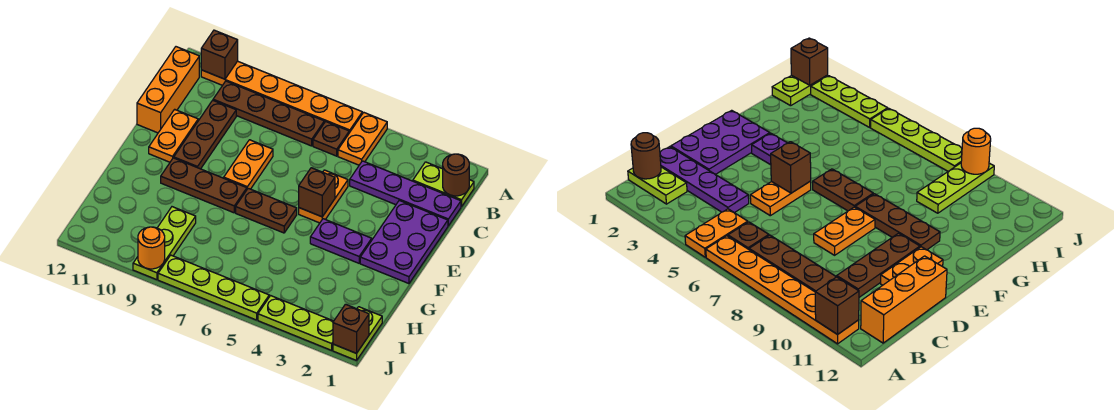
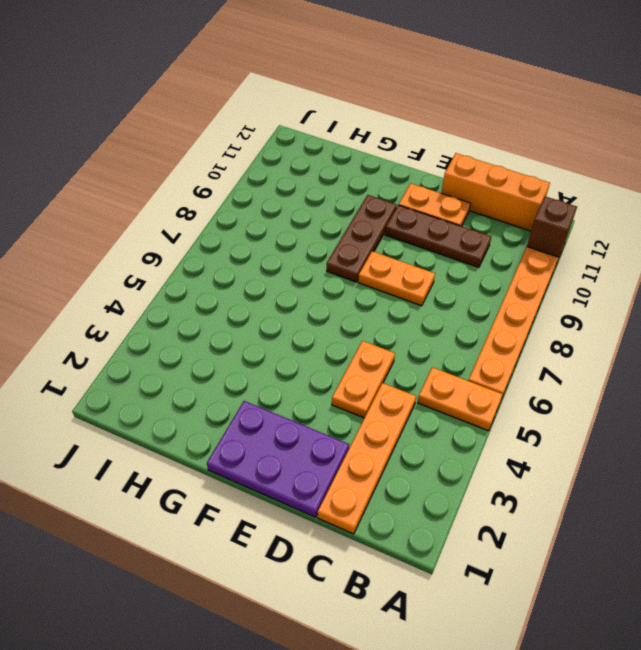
orange plate C1:C4 level 1 -> purple plate C1:C4 level 1
orange plate D4:D5 level 1 -> orange plate D5:E5 level 1
none -> lime plate B1:B2 level 1
none -> brown plate B6 level 1
none -> brown plate B7:B10 level 1

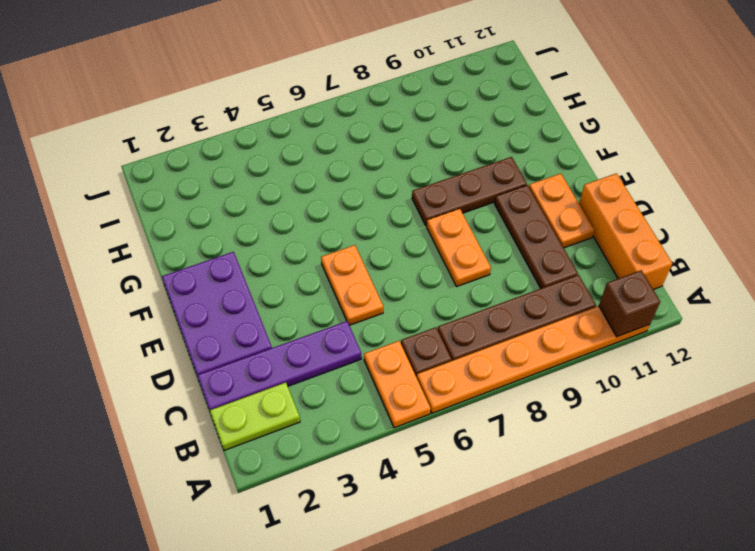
none -> purple plate F3:F4 level 1
none -> brown plate F6:F7 level 1
none -> lime plate H9:J9 level 1

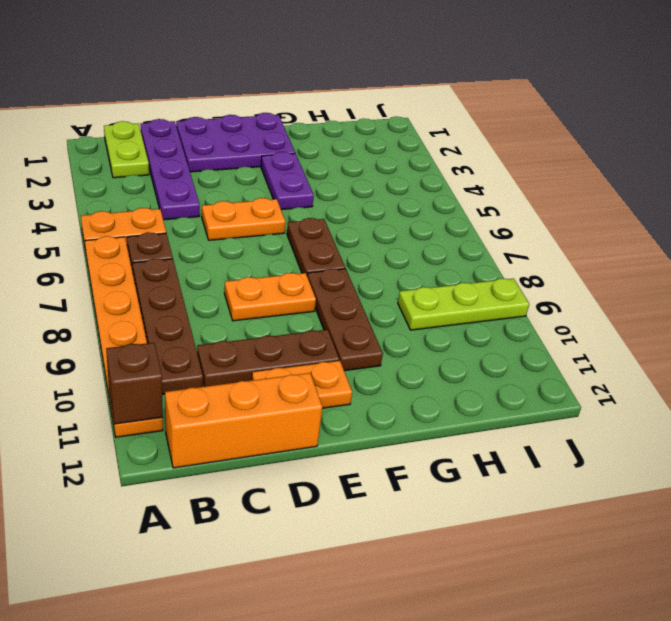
none -> lime plate I1:J1 level 1
none -> lime plate J2:J4 level 1
none -> lime plate J5:J8 level 1

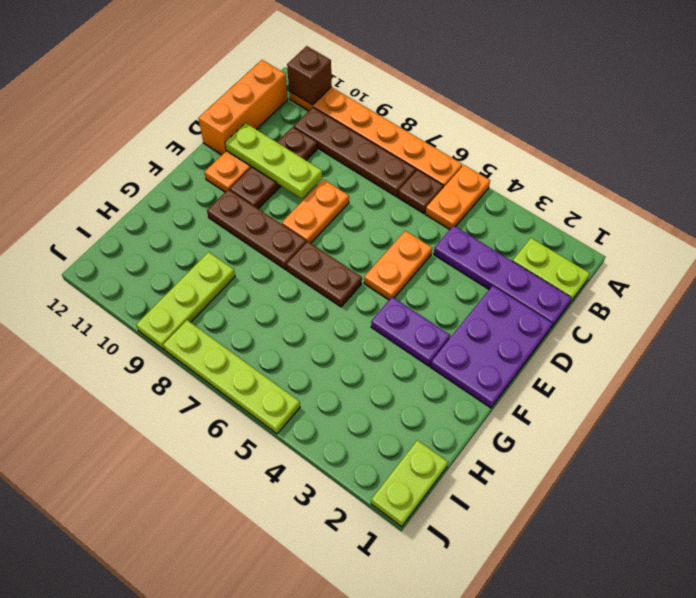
lime plate D9:D11 level 2 -> lime plate J2:J4 level 1
none -> brown round brick B1 level 2
none -> brown brick E5 level 2
none -> brown brick J1 level 2

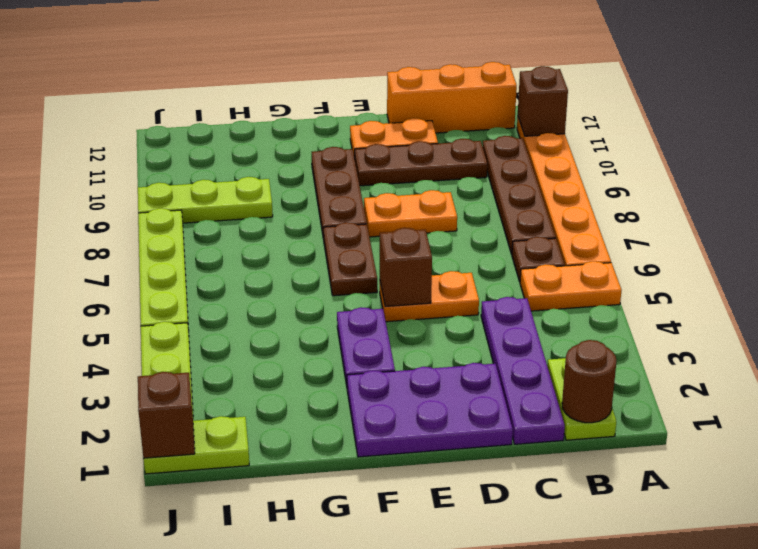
none -> orange round brick J9 level 2

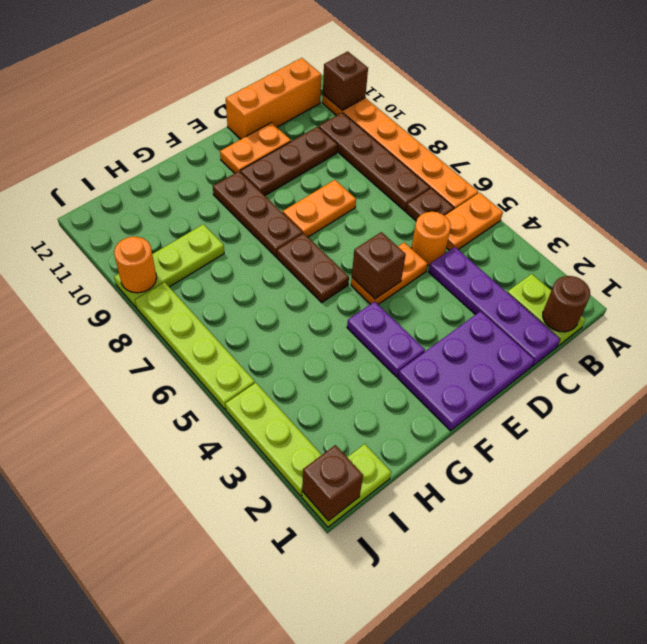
orange round brick C5 level 1 -> none

